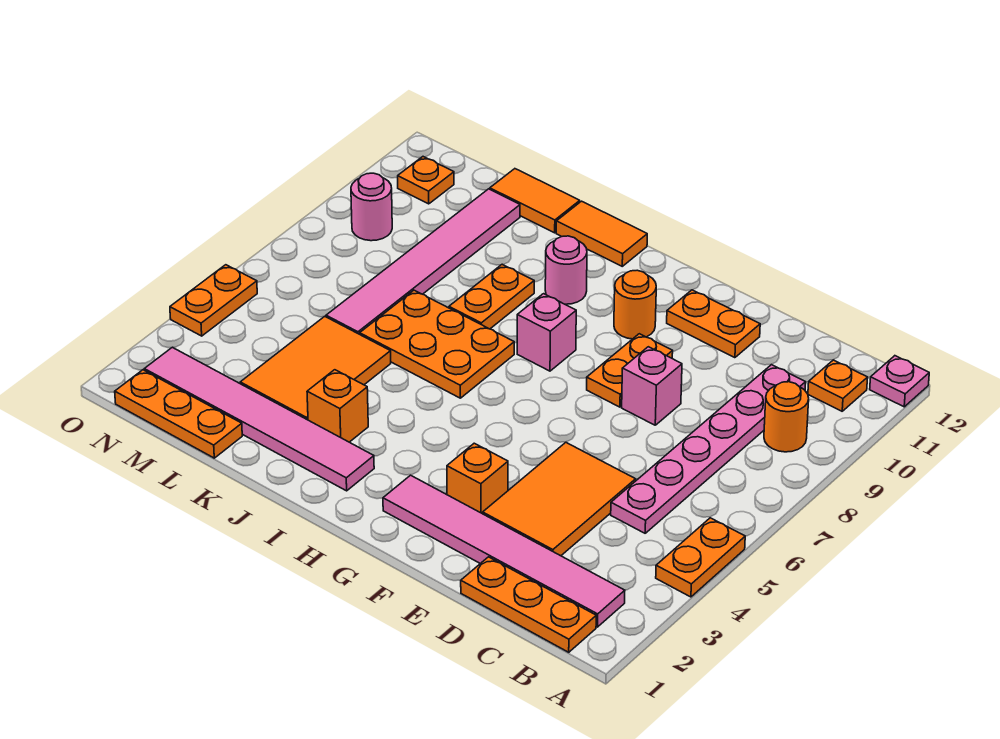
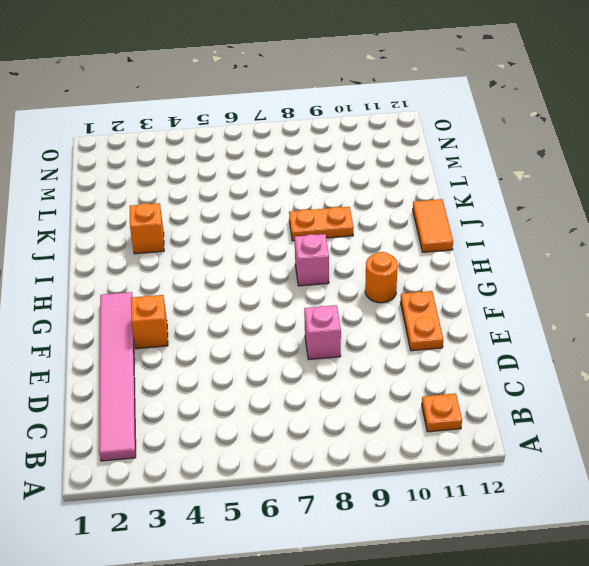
none -> orange plate A4:A5 level 1
none -> pink plate A12 level 1
none -> orange plate B1:D1 level 1

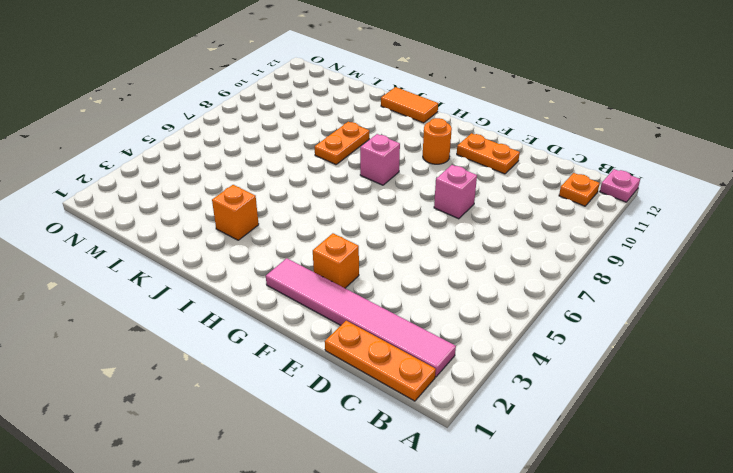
none -> orange plate A4:A5 level 1
none -> orange round brick B9 level 1
none -> pink plate C5:C10 level 1

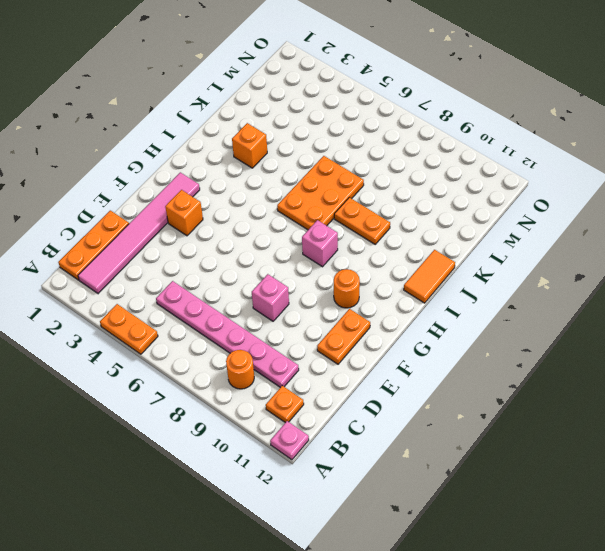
none -> orange tile D3:E5 level 1
none -> orange plate F8:F9 level 1
none -> pink tile I2:N2 level 1

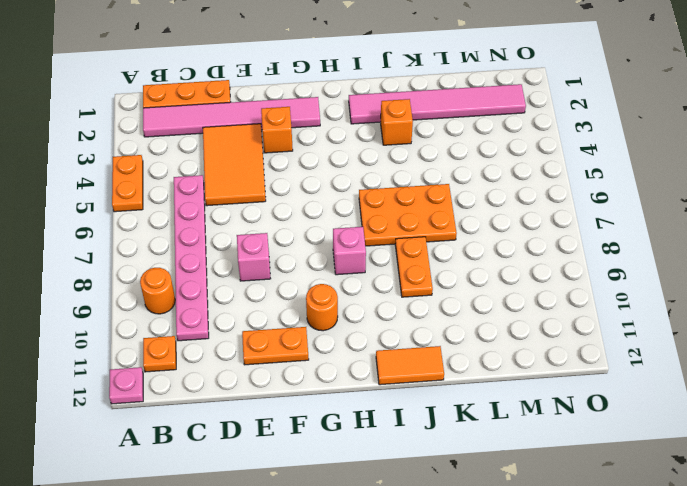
none -> orange plate F8:F9 level 1
none -> pink round brick I10 level 1
none -> orange tile K3:L5 level 1

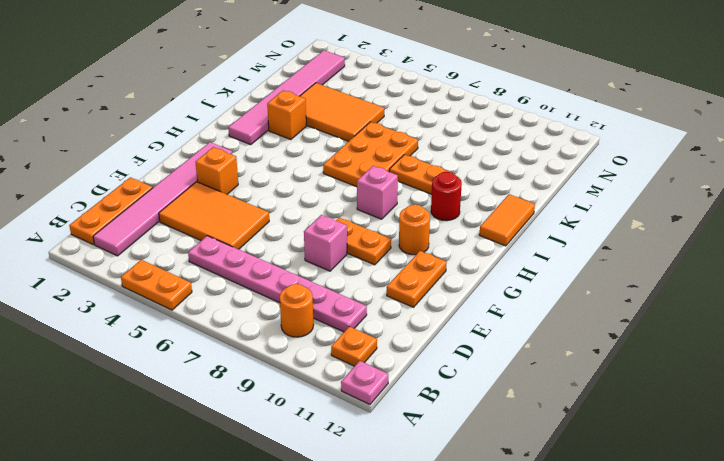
red round brick I10 level 1 -> pink round brick I10 level 1
none -> orange tile K12:L12 level 1
none -> orange plate L1:N1 level 1
none -> pink tile L6:L11 level 1

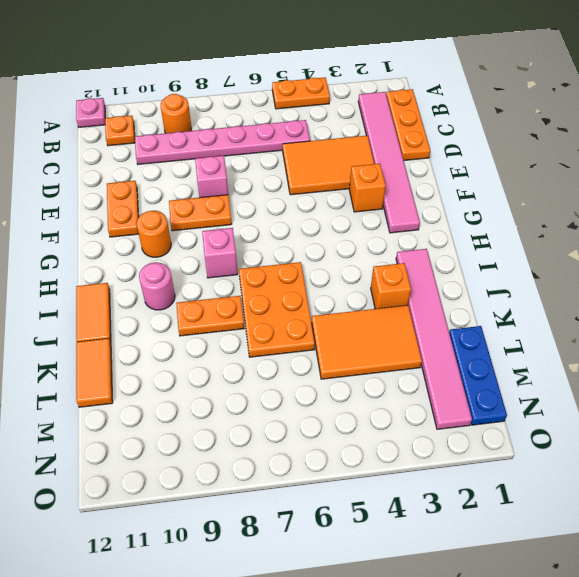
blue plate L1:N1 level 1 -> orange plate L1:N1 level 1
none -> pink tile L6:L11 level 1
none -> pink round brick N9 level 1
none -> orange plate N11 level 1

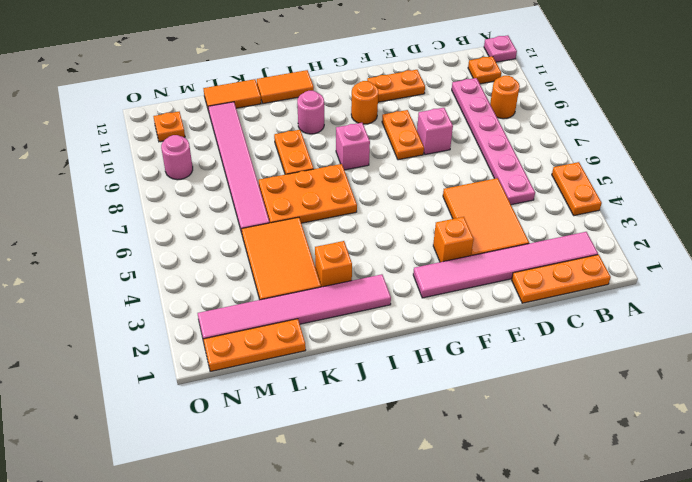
none -> orange plate O4:O5 level 1

